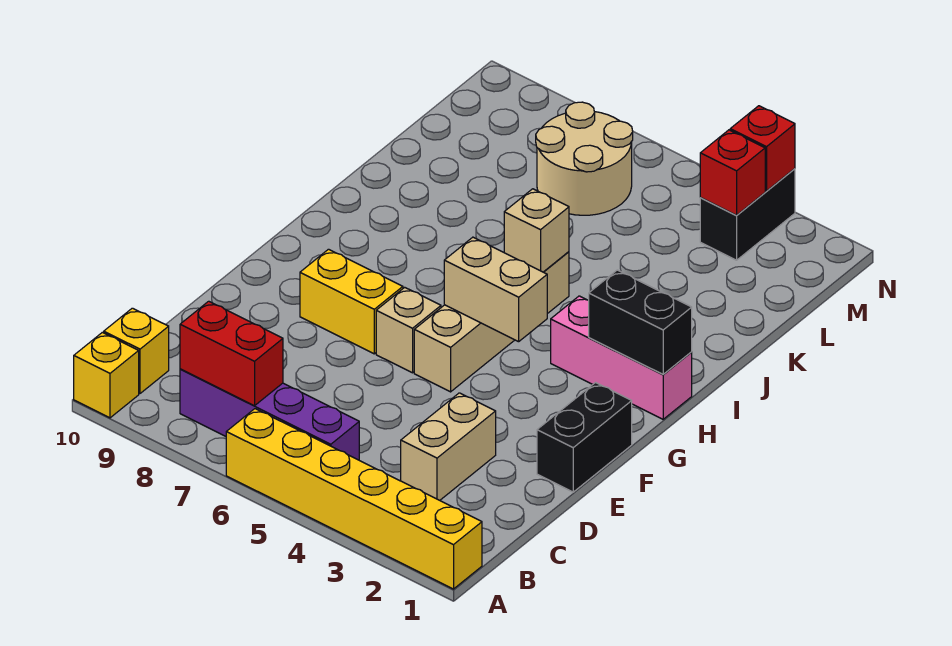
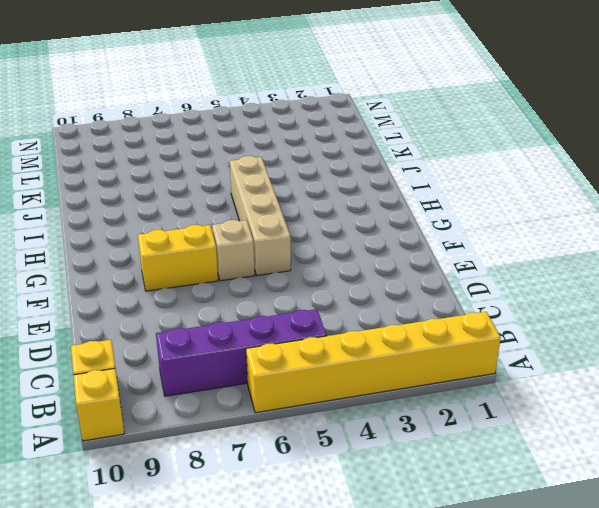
none -> tan brick C3:D3 level 1
none -> black brick E1:F1 level 1
none -> pink brick H1:H3 level 1

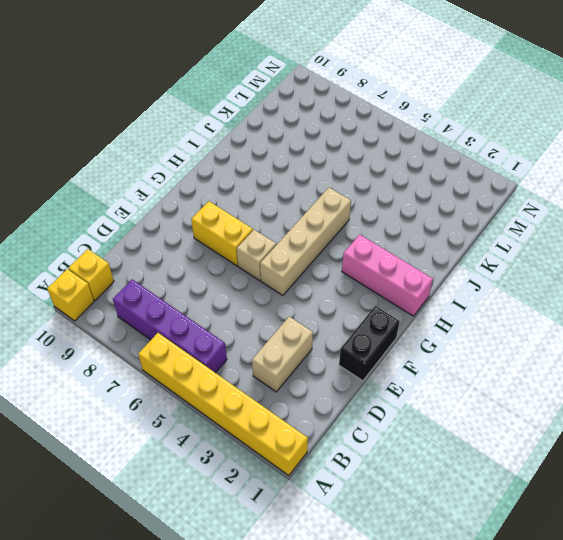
none -> tan round brick L6:M7 level 1
none -> black brick M3:N3 level 1
none -> red brick B7:B8 level 2

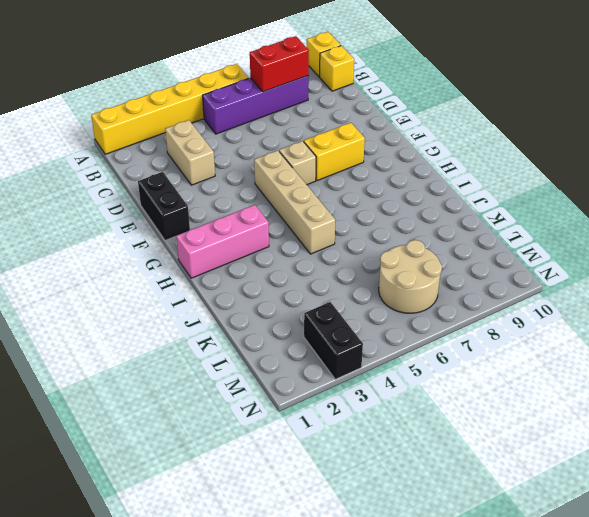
none -> tan brick G4:G5 level 2
none -> black brick H1:H2 level 2
none -> tan brick I5 level 2

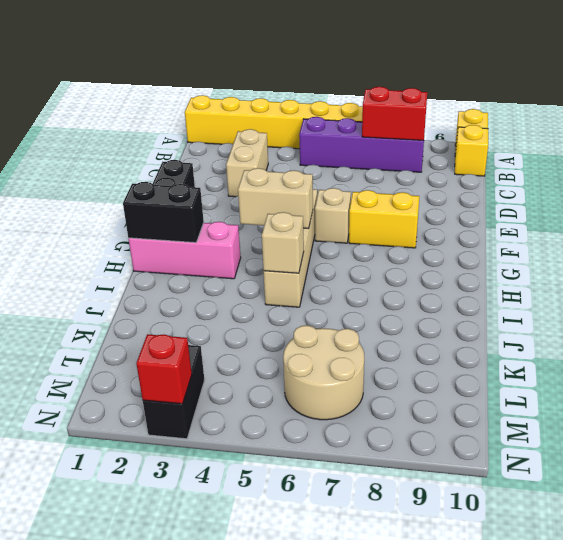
none -> red brick M3 level 2

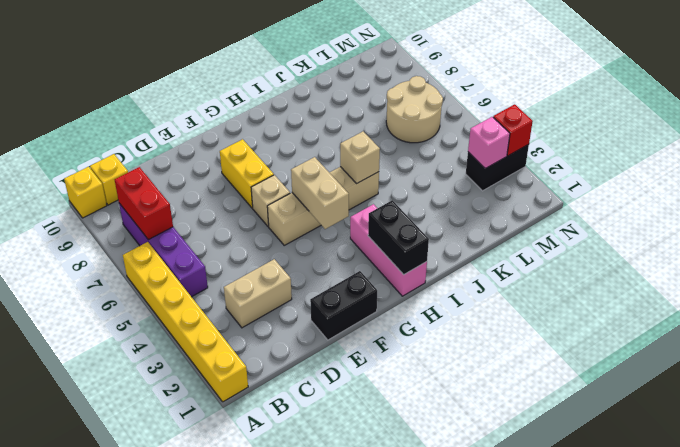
pink brick M3 level 2 -> red brick M3 level 2

